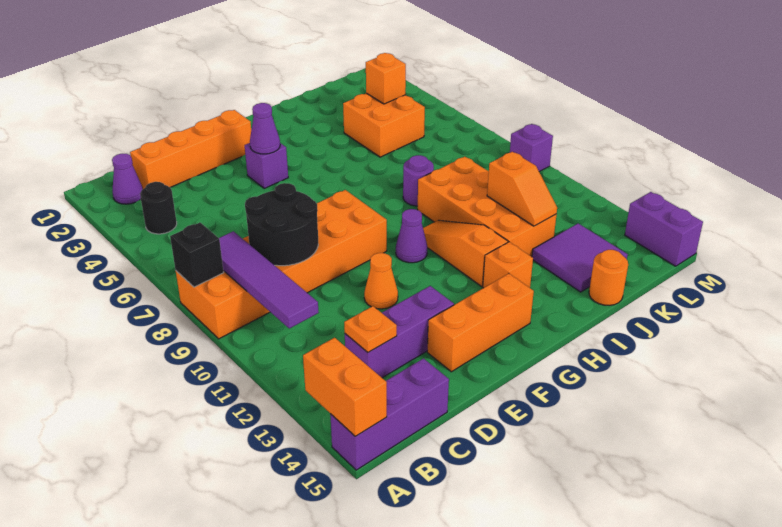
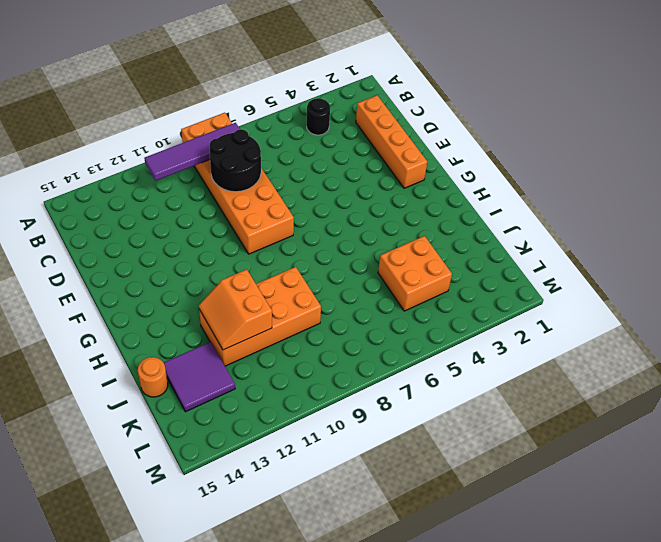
orange slope I11:J12 level 2 top 11 -> orange slope J11:J12 level 2 top 11
none -> purple brick A15:C15 level 1
none -> purple cone B2 level 1
none -> purple brick C13:E13 level 1

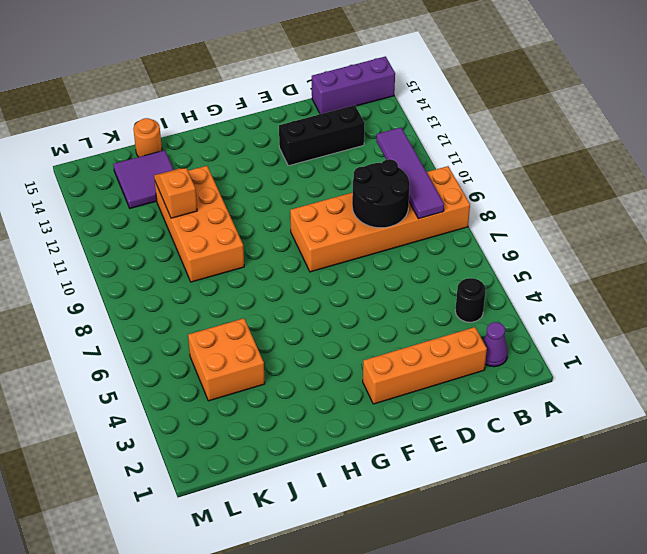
black brick C13:E13 level 1 -> purple brick C13:E13 level 1
none -> orange cone E11 level 1
none -> orange brick E14:G14 level 1
none -> purple brick F4 level 1

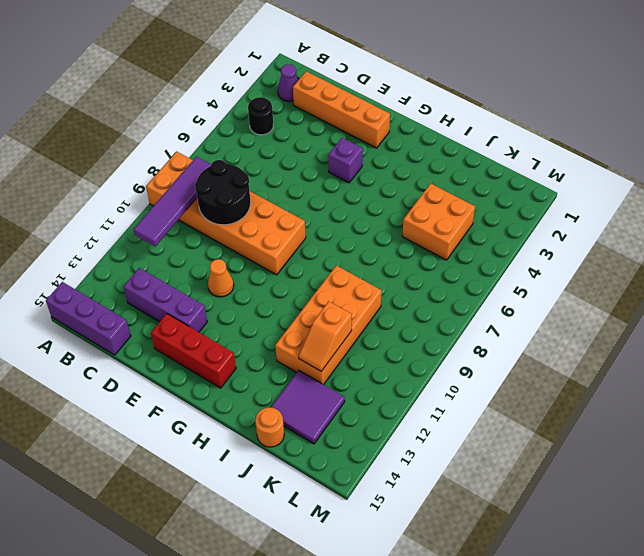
red brick E14:G14 level 1 -> orange brick E14:G14 level 1
none -> purple cone G10 level 1
none -> orange slope H10:H12 level 1 top 12
none -> orange brick H13 level 1

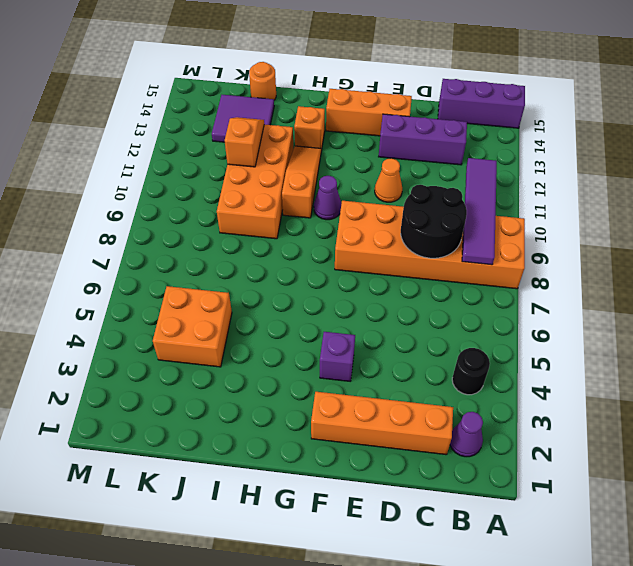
orange slope H10:H12 level 1 top 10 -> orange slope H10:H12 level 1 top 12
none -> purple round brick I8 level 1
none -> purple brick M9 level 1
none -> purple brick M14:M15 level 1

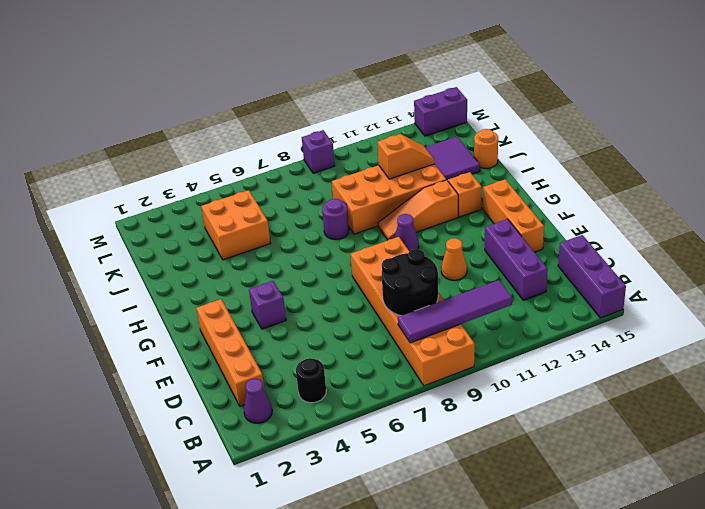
none -> black brick A8 level 2
none -> orange brick A14:A15 level 2
none -> orange plate C13 level 2

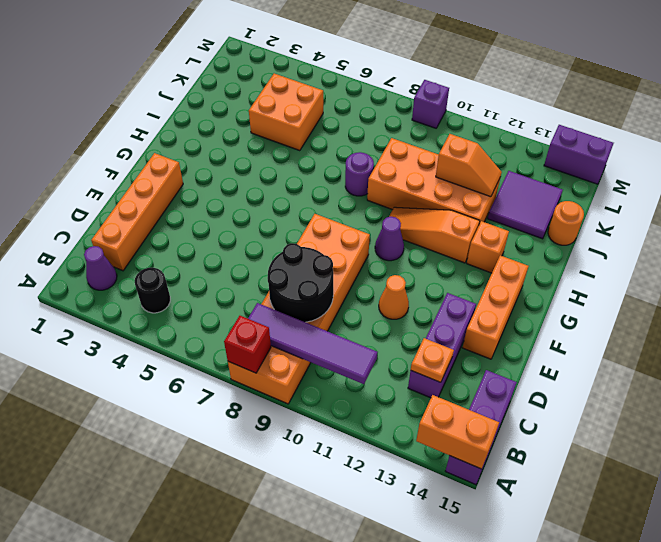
red brick A8 level 2 -> black brick A8 level 2
none -> purple brick F4 level 1
none -> purple cone F4 level 2
none -> orange brick K4 level 2

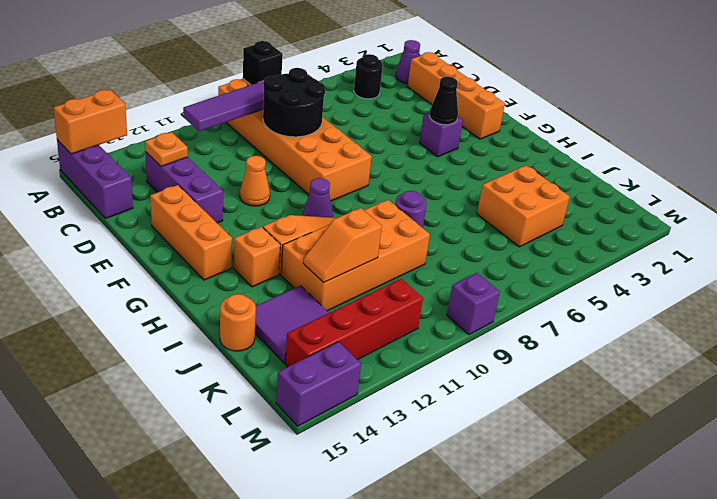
black cone F4 level 2 -> purple cone F4 level 2
red brick L11:L14 level 1 -> none
none -> orange brick K4 level 2

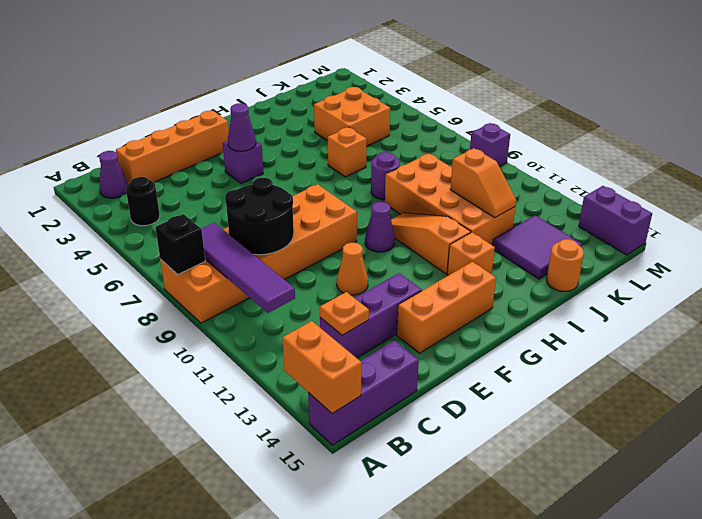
orange brick I6 level 1 -> orange brick K4 level 2

